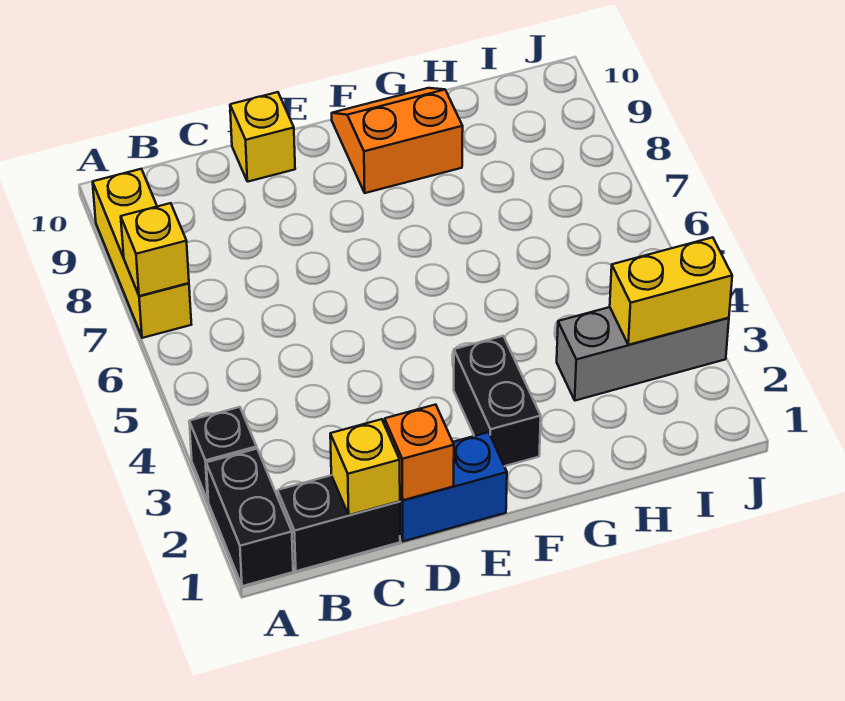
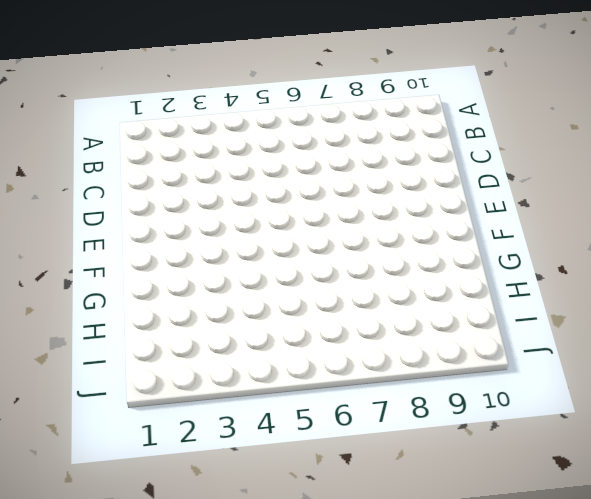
none -> black brick A1:A2 level 1
none -> black brick A3 level 1
none -> yellow brick A7:A9 level 1

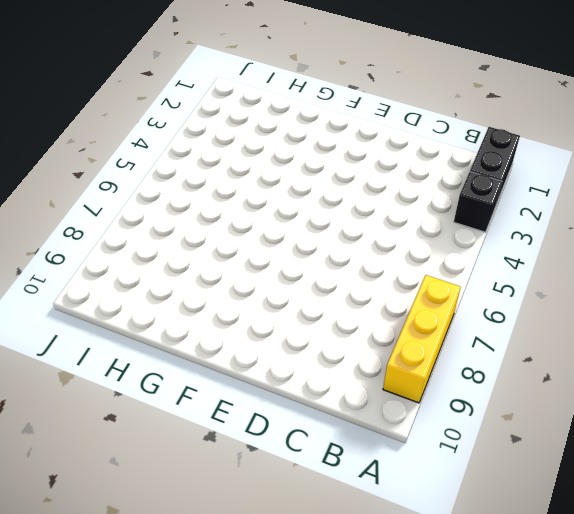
none -> black brick B1:C1 level 1
none -> blue brick D1:E1 level 1
none -> yellow brick D10 level 1

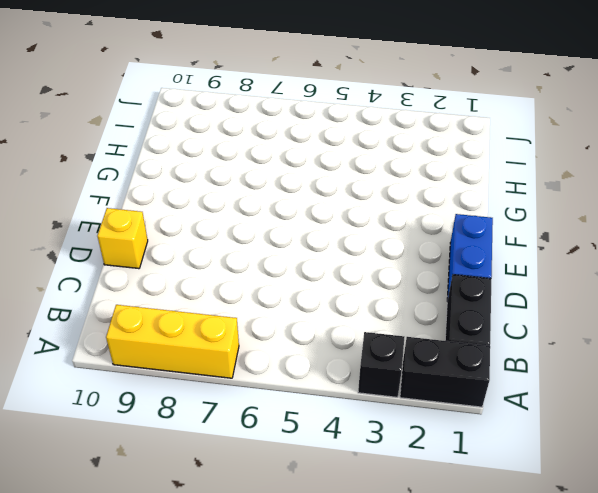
none -> black brick F2:F3 level 1
none -> orange slope F9:G10 level 1 top 9
none -> grey brick H3:J3 level 1

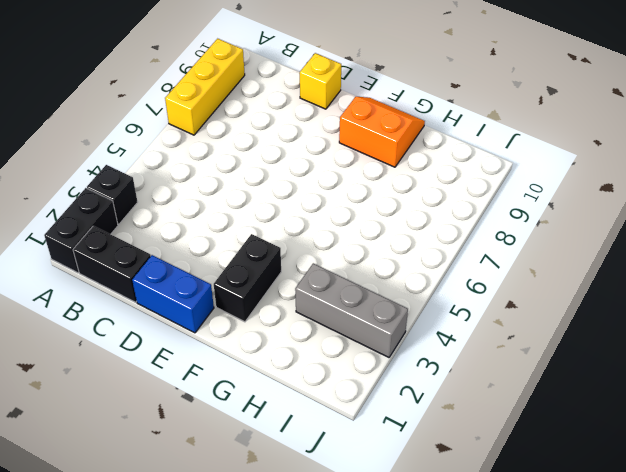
none -> yellow brick A7 level 2
none -> yellow brick C1 level 2
none -> orange brick D1 level 2

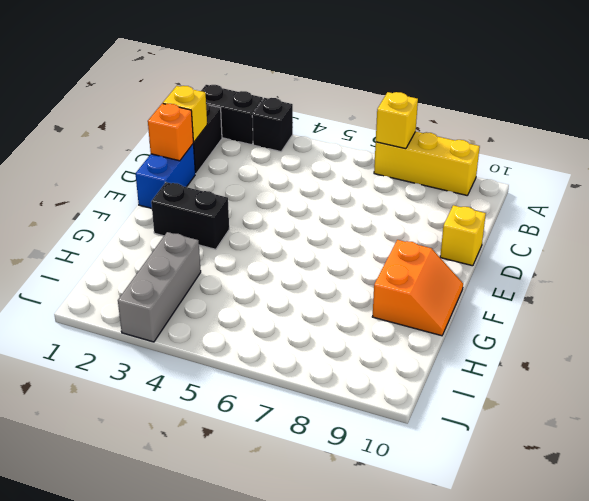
none -> yellow brick I3:J3 level 2

